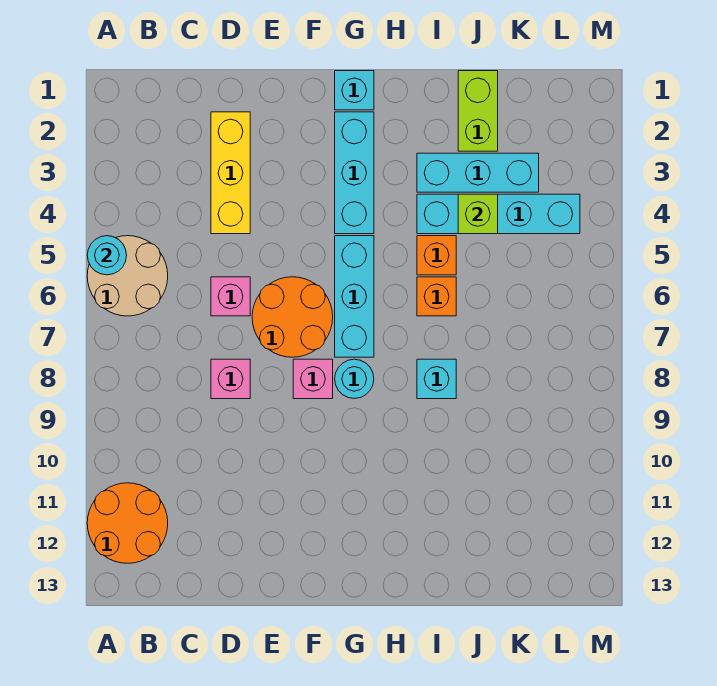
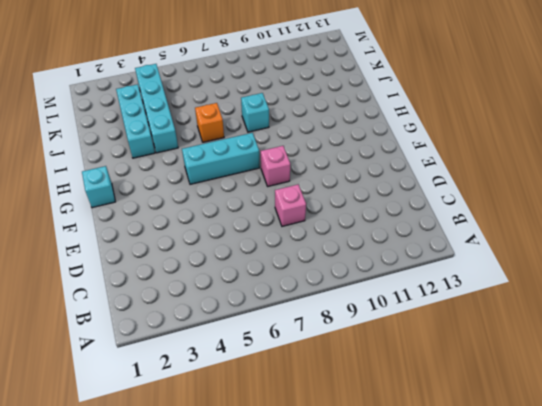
none -> tan round brick A5:B6 level 1
none -> orange round brick A11:B12 level 1
none -> yellow brick D2:D4 level 1

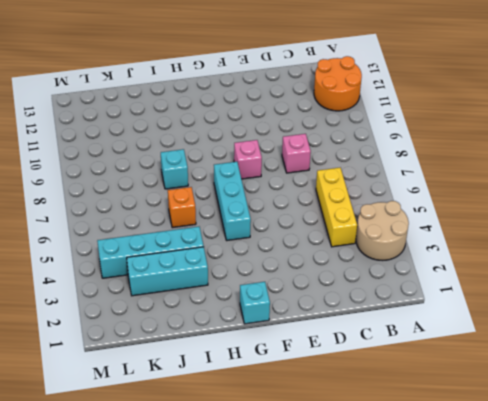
tan round brick A3:B4 level 1 -> tan round brick A5:B6 level 1
yellow brick C4:C6 level 1 -> yellow brick D2:D4 level 1
none -> pink brick D6 level 1
none -> orange round brick E6:F7 level 1
none -> cyan brick G2:G4 level 1

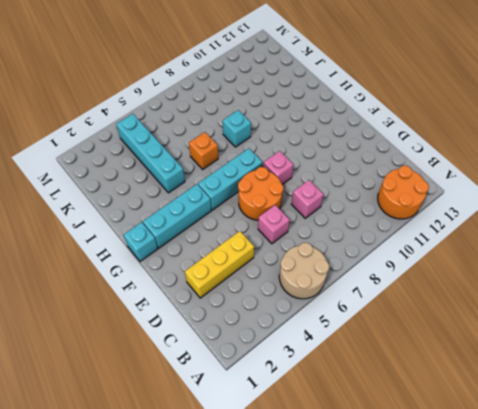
none -> cyan round brick G8 level 1
none -> cyan brick I3:K3 level 1
none -> orange brick I5 level 1

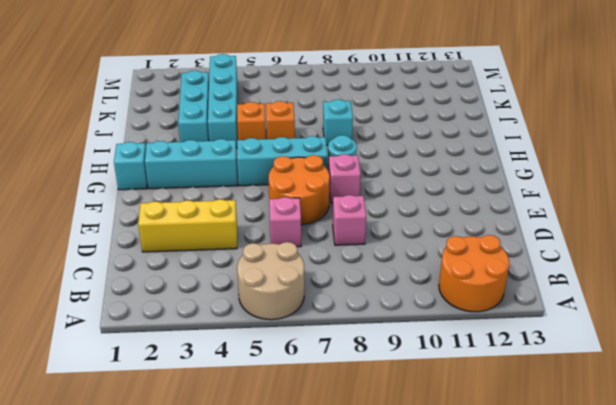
none -> lime brick J1:J2 level 1
none -> cyan round brick A5 level 2
none -> lime brick J4 level 2

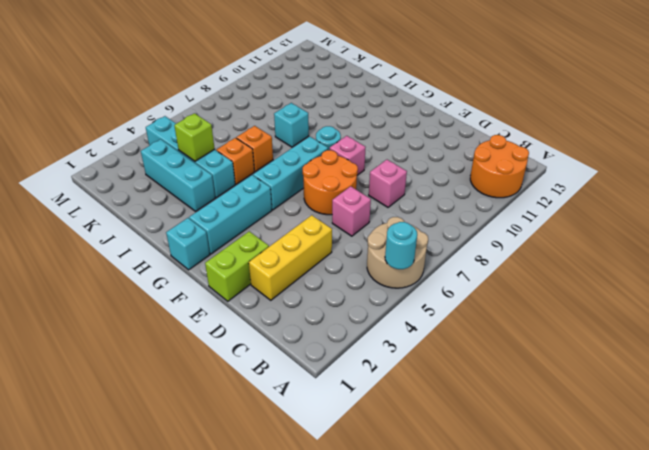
lime brick E1:E2 level 1 -> lime brick J1:J2 level 1

